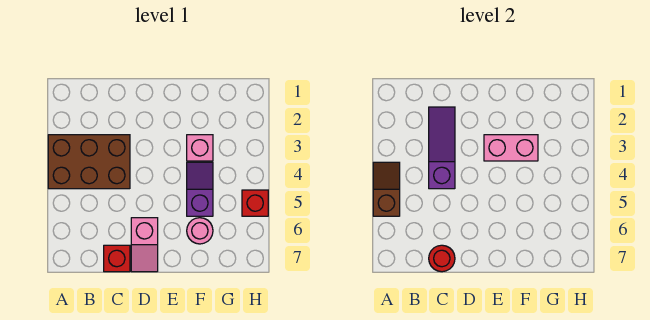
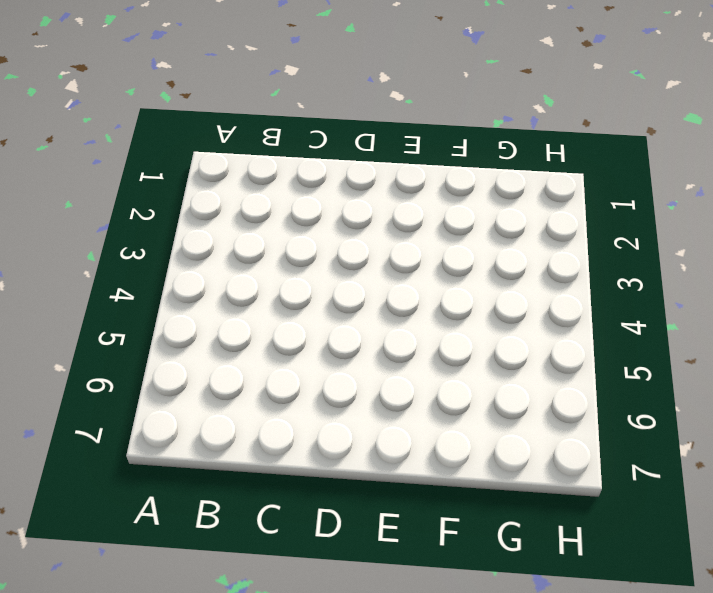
none -> brown brick A3:C4 level 1
none -> red brick C7 level 1

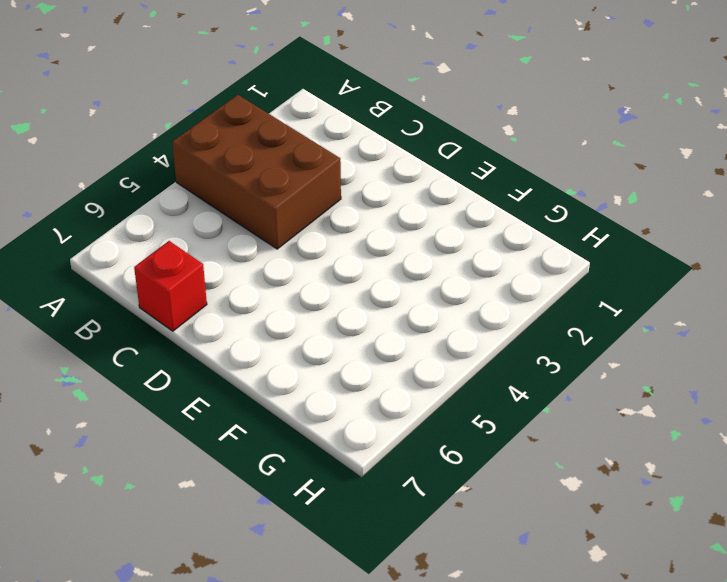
none -> pink slope D6:D7 level 1 top 6
none -> pink brick F3 level 1

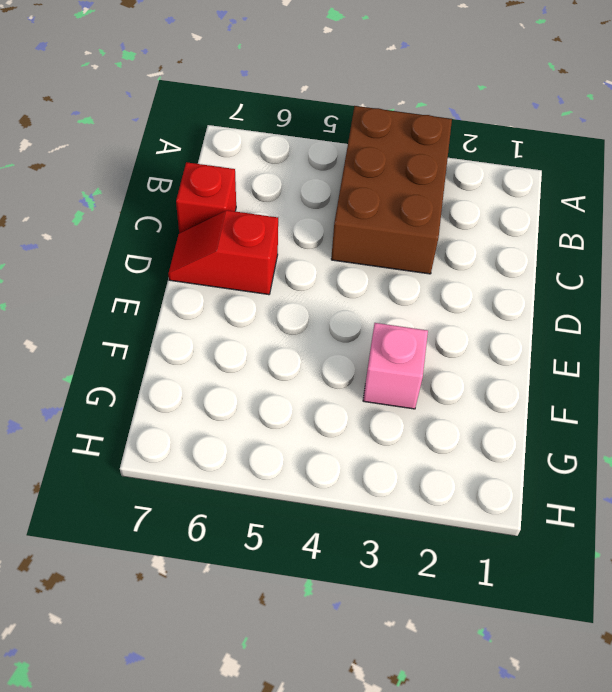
red slope D6:D7 level 1 top 6 -> pink slope D6:D7 level 1 top 6
none -> purple slope F4:F5 level 1 top 5
none -> pink round brick F6 level 1

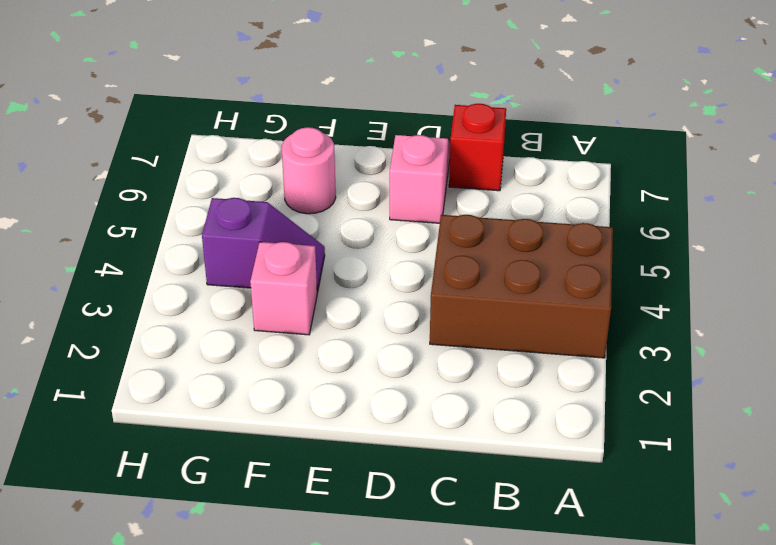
purple slope F4:G4 level 1 top G -> purple slope F4:F5 level 1 top 5
none -> red brick H5 level 1
none -> brown slope A4:A5 level 2 top 5

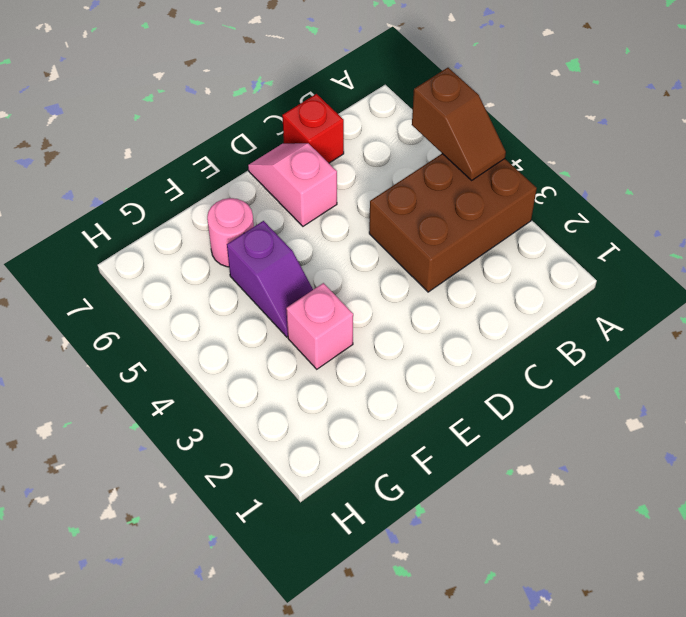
none -> red brick H5 level 1
none -> purple slope C2:C4 level 2 top 4

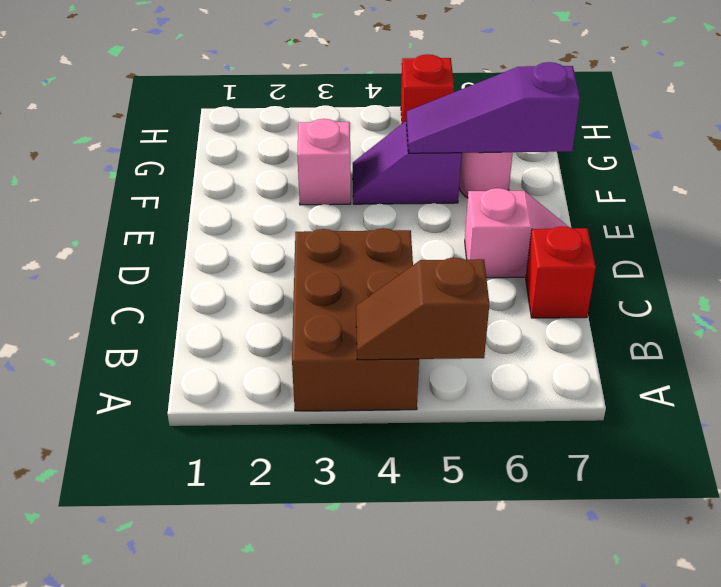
purple slope F5:F7 level 2 top 7 -> purple slope C2:C4 level 2 top 4
none -> red round brick C7 level 2
none -> pink brick E3:F3 level 2

